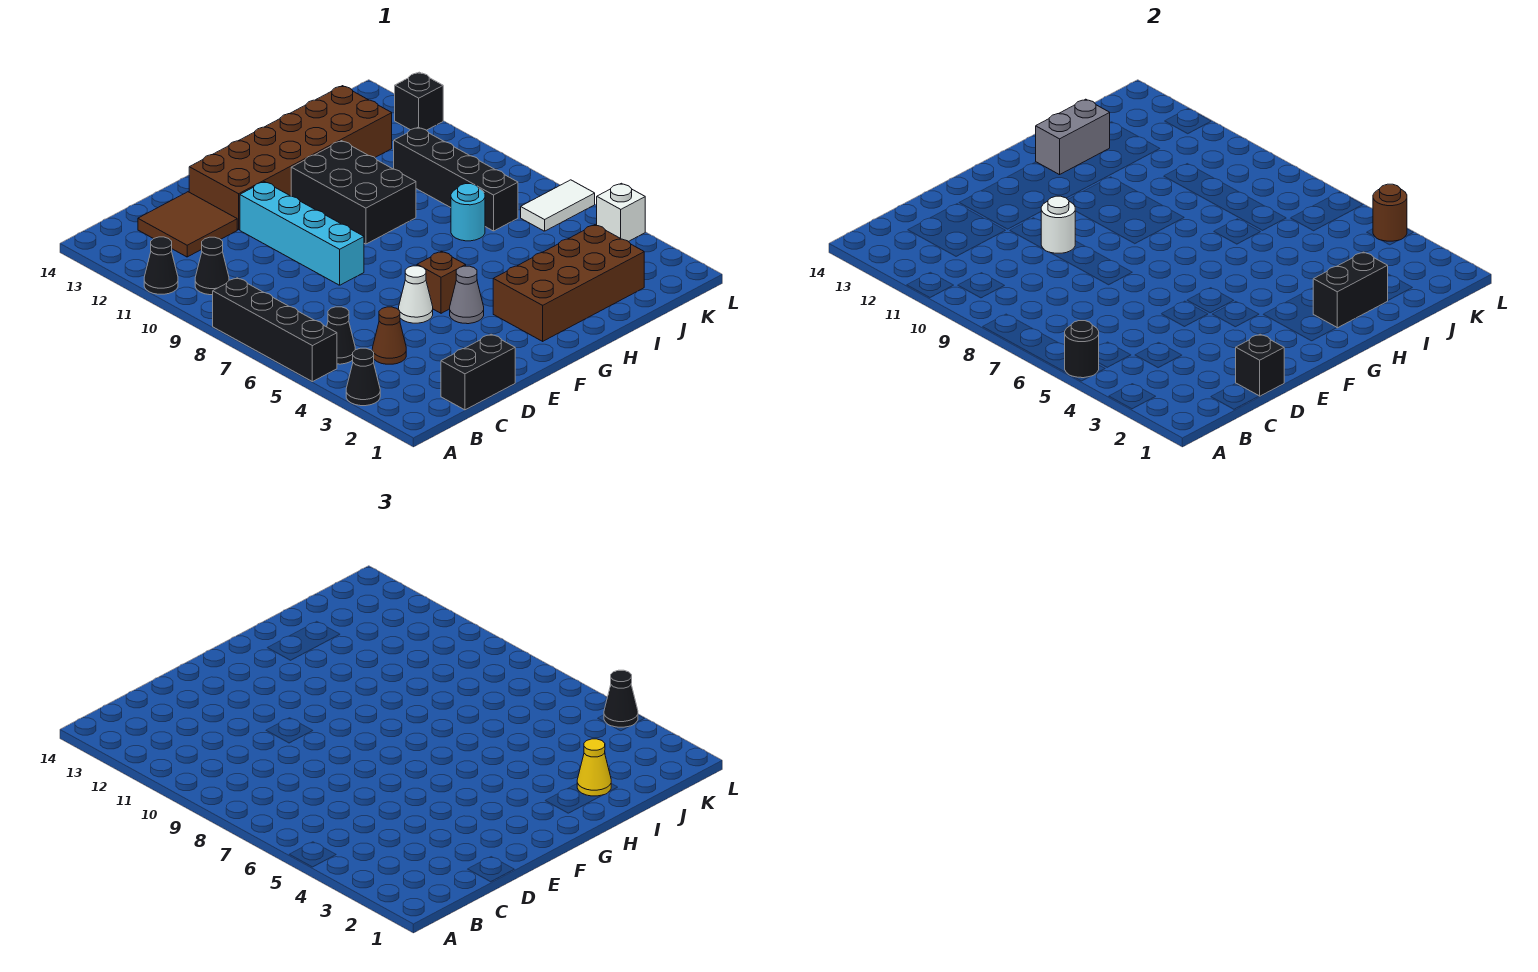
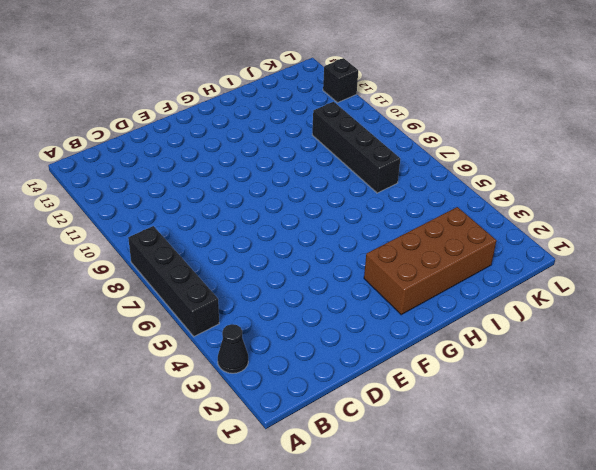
none -> black cone A11 level 1
none -> black cone B5 level 1
none -> black cone B10 level 1

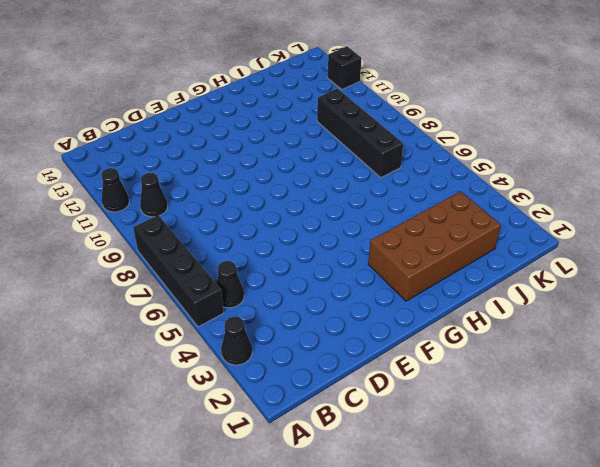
none -> black brick C1:D1 level 1
none -> brown cone C4 level 1
none -> brown tile C12:D13 level 1

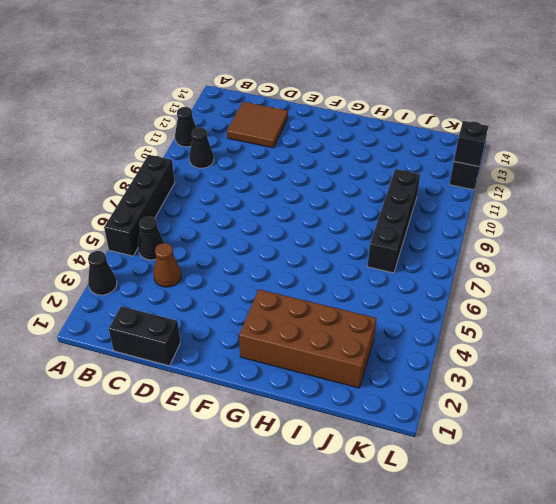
black brick L12 level 2 -> black brick D1 level 2
none -> white cone E5 level 1
none -> cyan brick E8:E11 level 1
none -> brown brick E12:J13 level 1

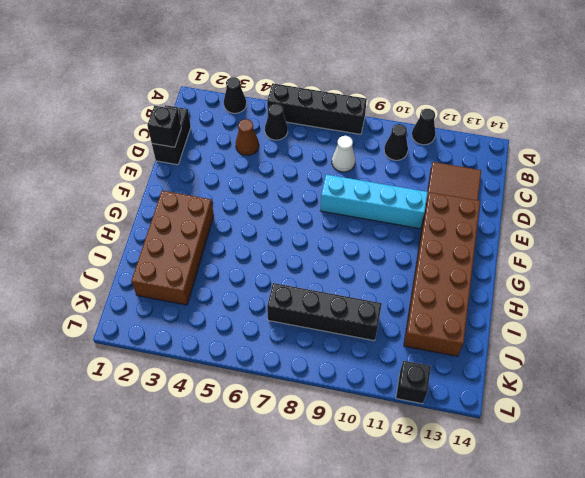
white cone C8 level 1 -> white cone E5 level 1
none -> grey cone F4 level 1
none -> brown brick F5 level 1
none -> black brick G9:H11 level 1

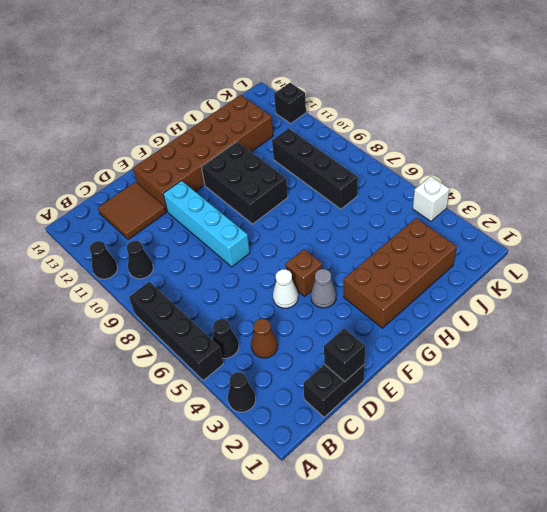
none -> cyan round brick I7 level 1
none -> white tile K6:L6 level 1
none -> black round brick A5 level 2

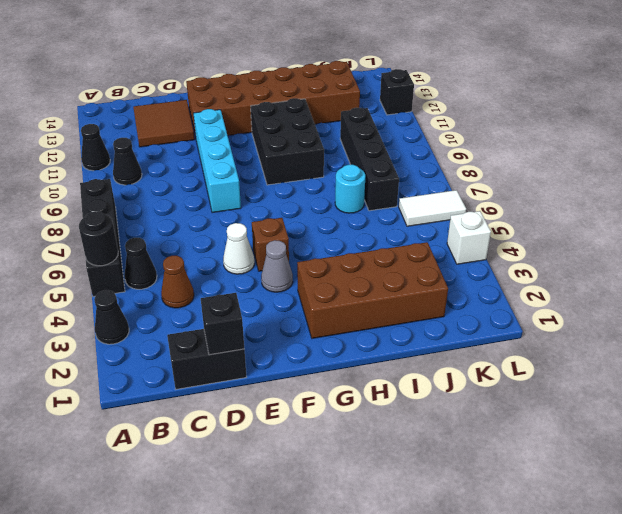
none -> white round brick E10 level 2
none -> black brick H2:I2 level 2
none -> grey brick H13:I13 level 2

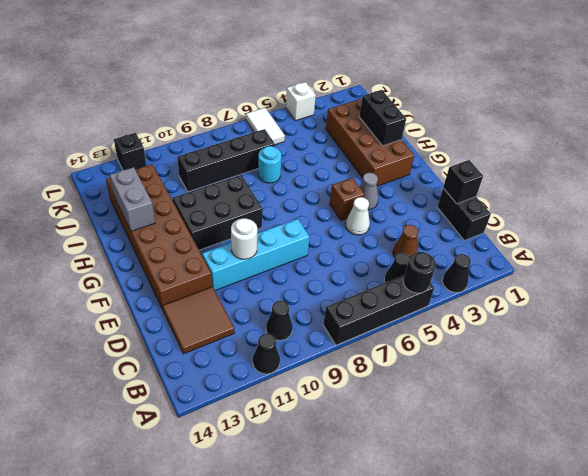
none -> brown round brick L4 level 2
none -> yellow cone I2 level 3
none -> black cone L4 level 3

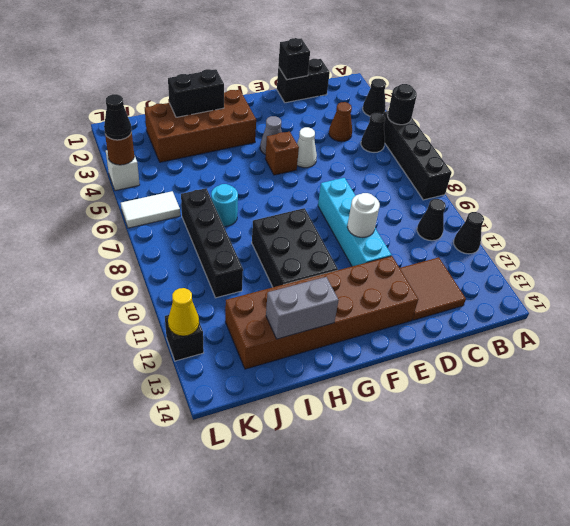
yellow cone L12 level 2 -> yellow cone I2 level 3

